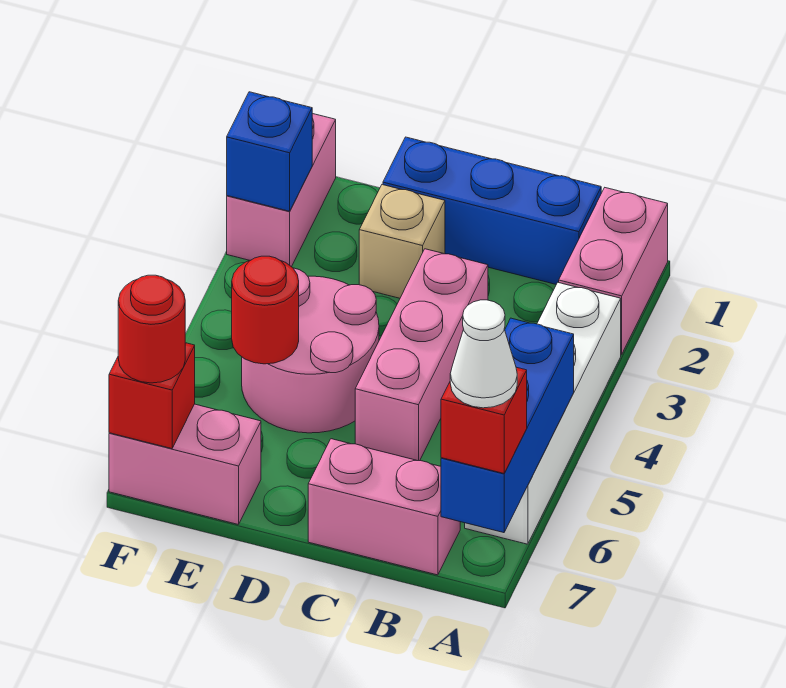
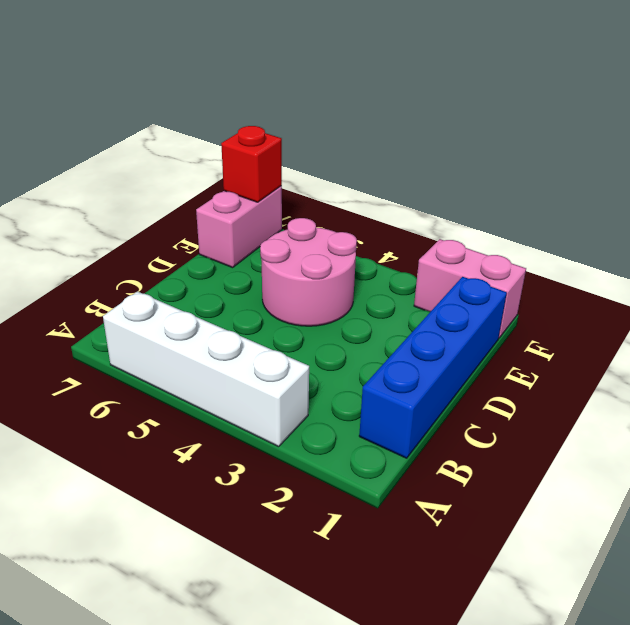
blue brick B1:E1 level 1 -> blue brick B1:D1 level 1
none -> pink brick A1:A2 level 1
none -> pink brick B7:C7 level 1
none -> pink brick C3:C5 level 1

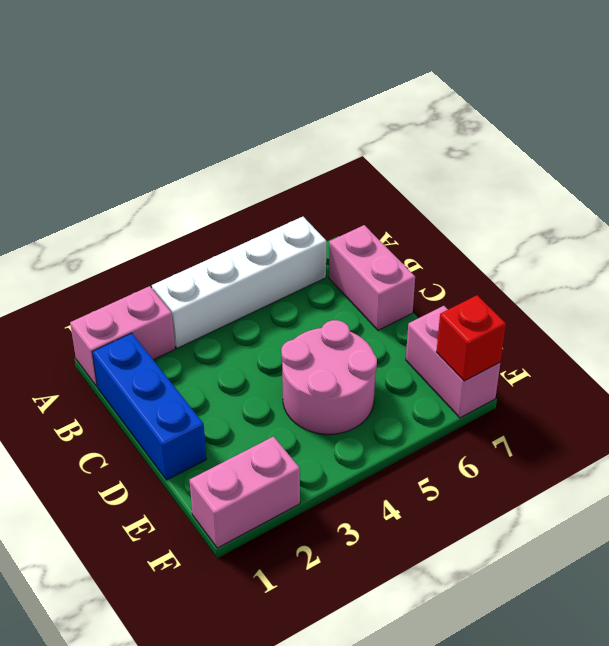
none -> pink brick C3:C5 level 1
none -> tan brick D2 level 1
none -> blue brick A5:A7 level 2

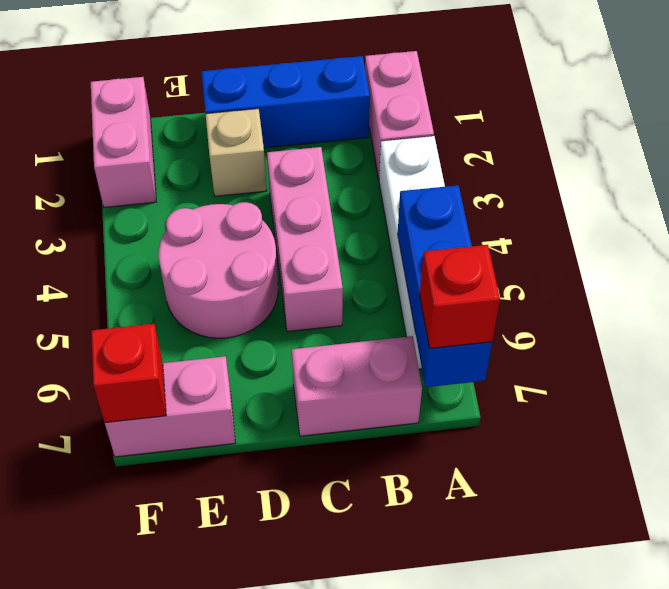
none -> red round brick E5 level 2
none -> blue brick F2 level 2
none -> red round brick F7 level 3

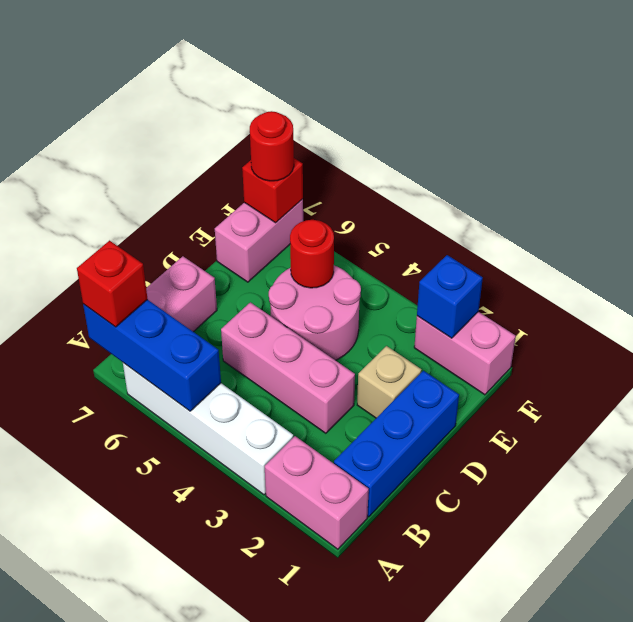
none -> white cone A7 level 4

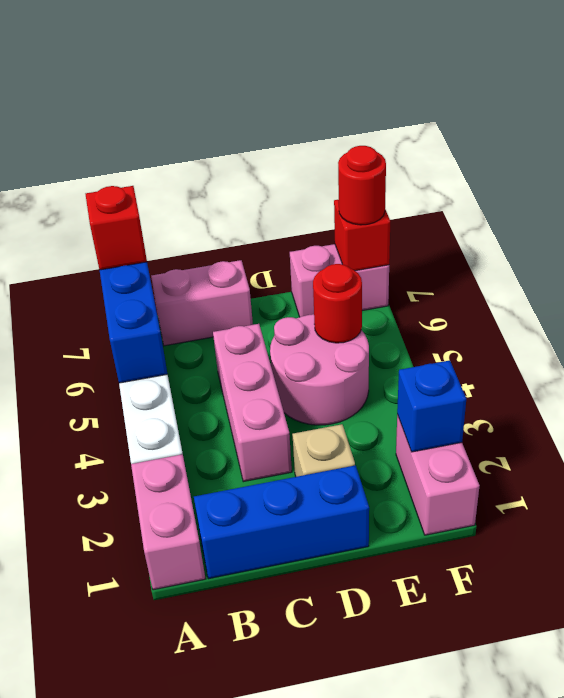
none -> white cone A7 level 4

